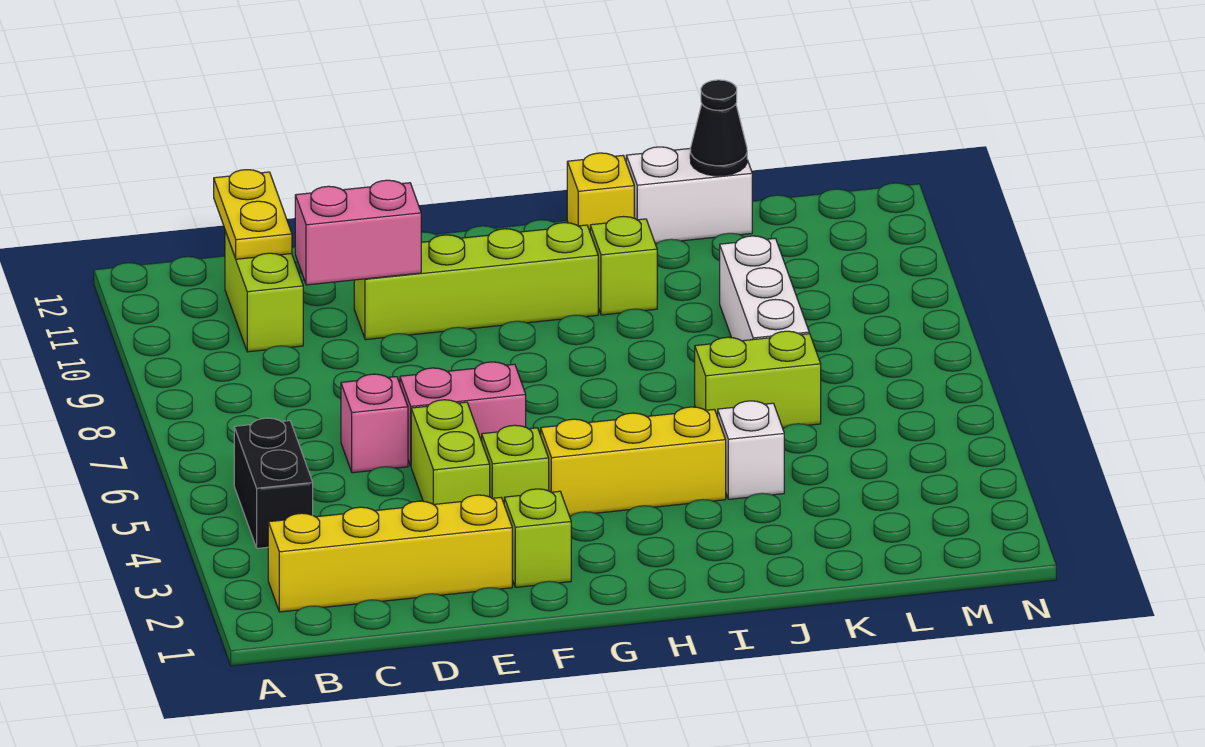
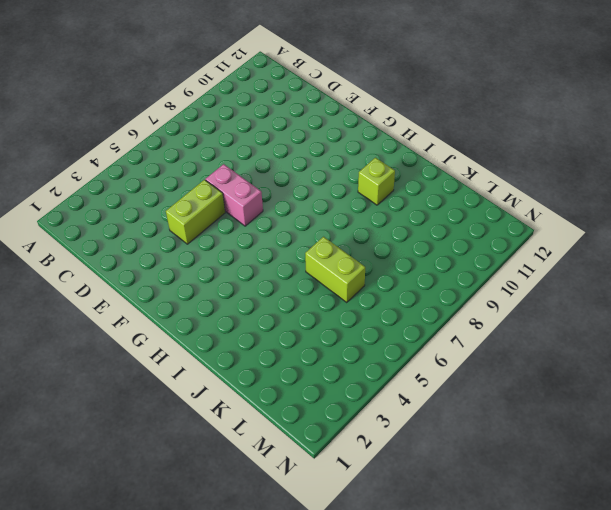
none -> yellow brick B2:E2 level 1
none -> black brick B4:B5 level 1
none -> lime brick C10:C11 level 1

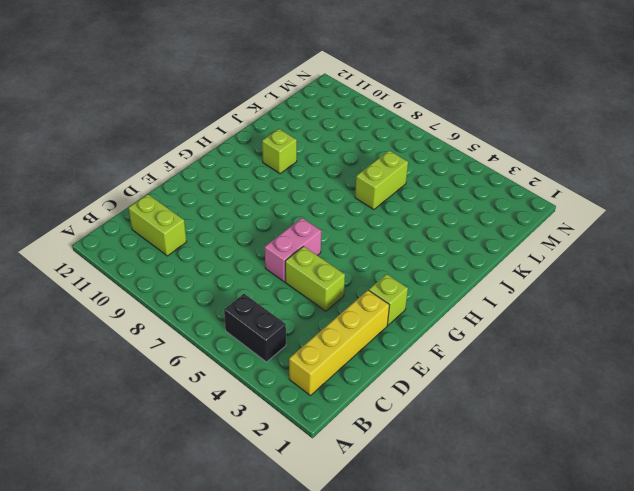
none -> pink brick D6 level 1
none -> lime brick E10:H10 level 1
none -> lime brick F4 level 1

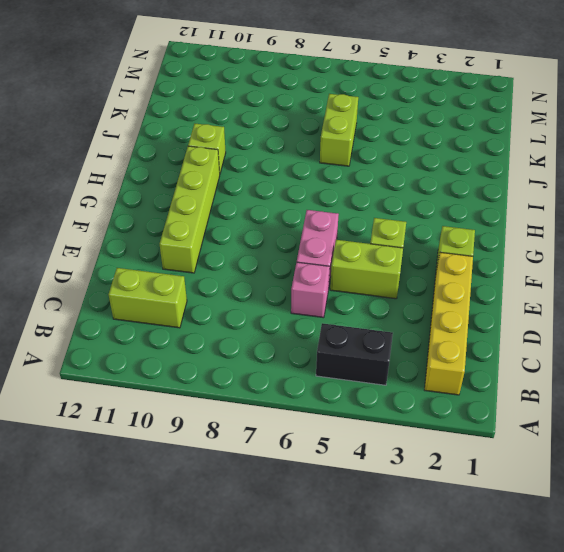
none -> yellow brick G4:I4 level 1
none -> yellow brick I12 level 1
none -> white brick J4 level 1

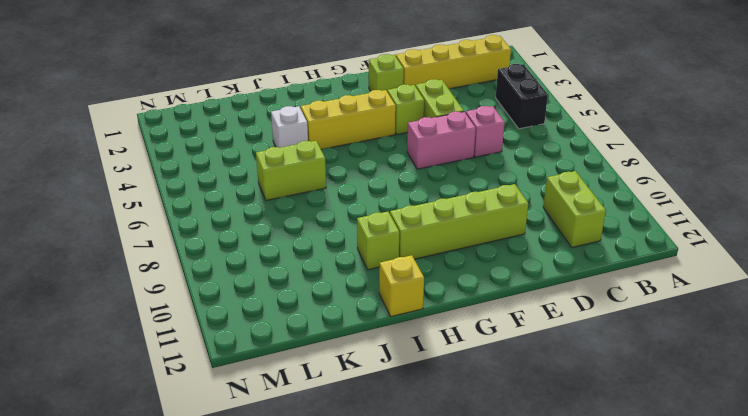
none -> white brick J12:K12 level 1
none -> white brick K7:K9 level 1
none -> yellow plate C11:C12 level 2

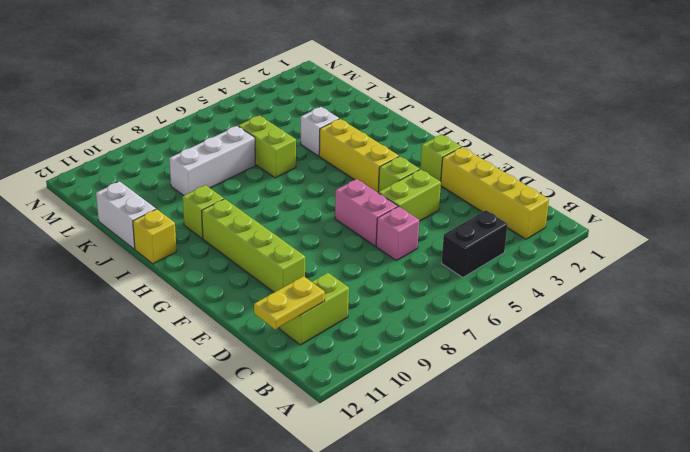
none -> pink brick D10:E10 level 2
none -> black cone K12 level 2

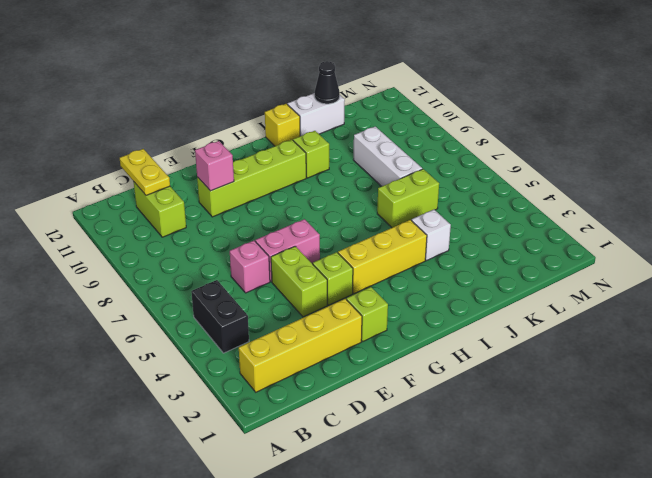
pink brick E10 level 2 -> pink brick D10:E10 level 2

